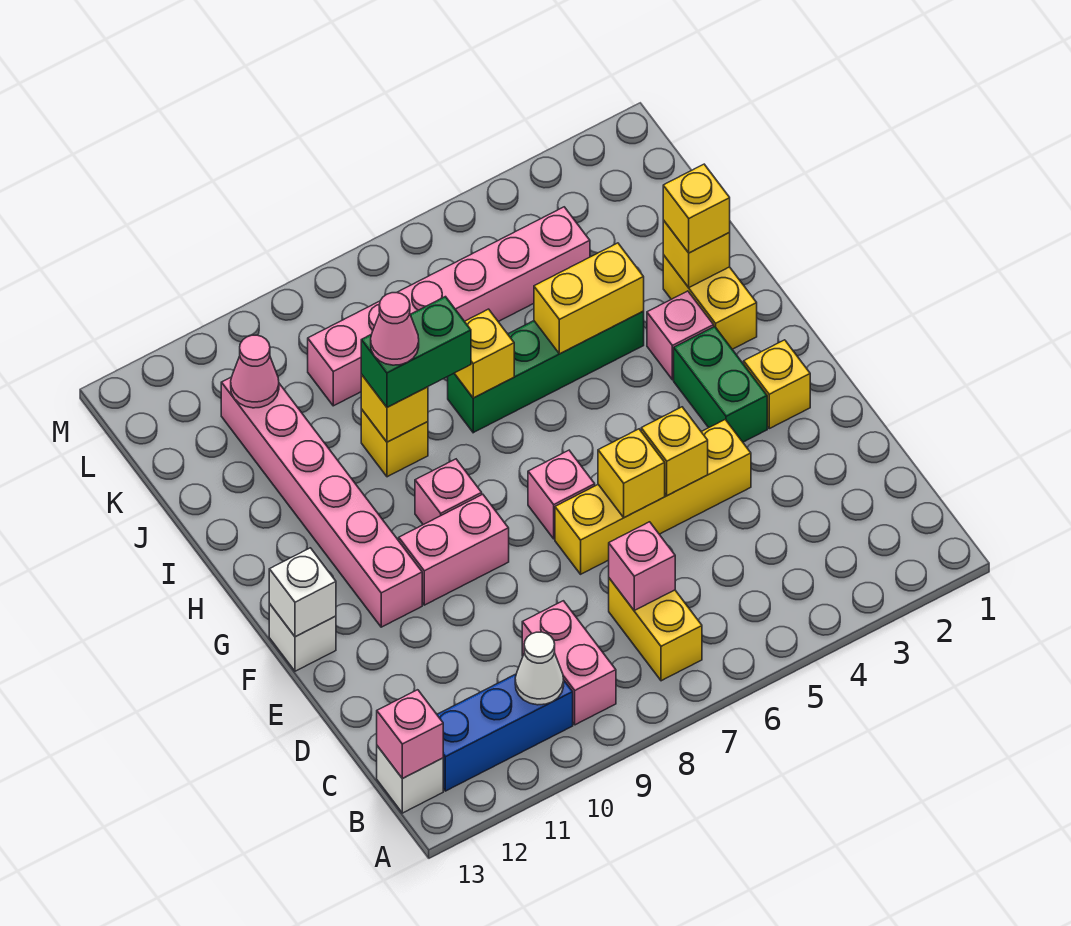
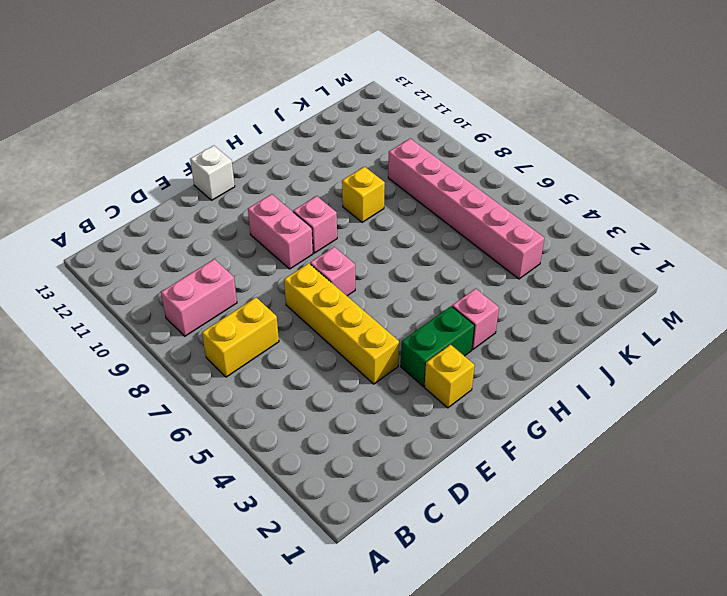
none -> blue brick B10:B12 level 1
none -> white brick B13 level 1
none -> pink brick F11:K11 level 1
none -> yellow brick H2:I2 level 1

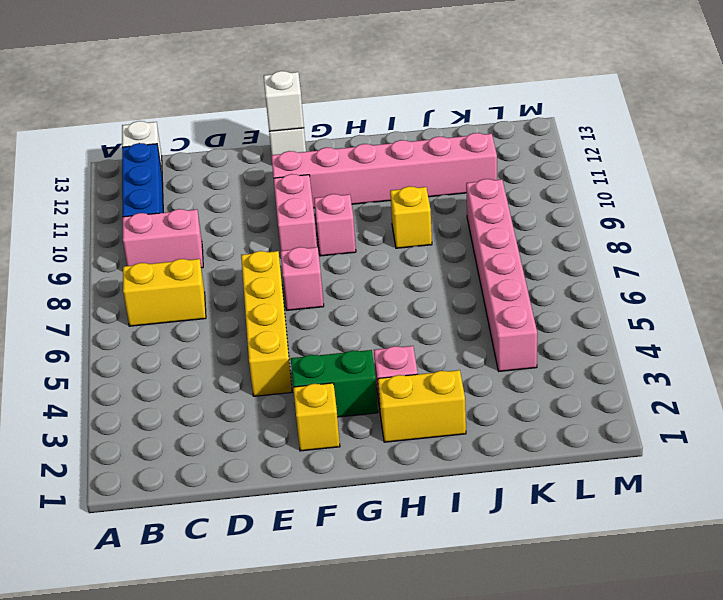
none -> green brick I4:I7 level 1
none -> white cone B10 level 2
none -> pink brick B13 level 2
none -> pink brick C7 level 2

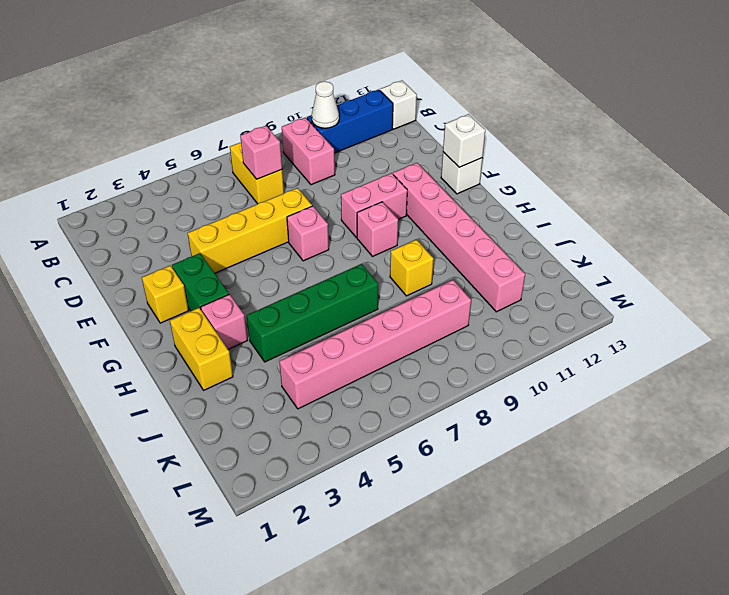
none -> pink brick B13 level 2
none -> yellow brick E5 level 2
none -> yellow brick E6 level 2
none -> yellow brick I2 level 2

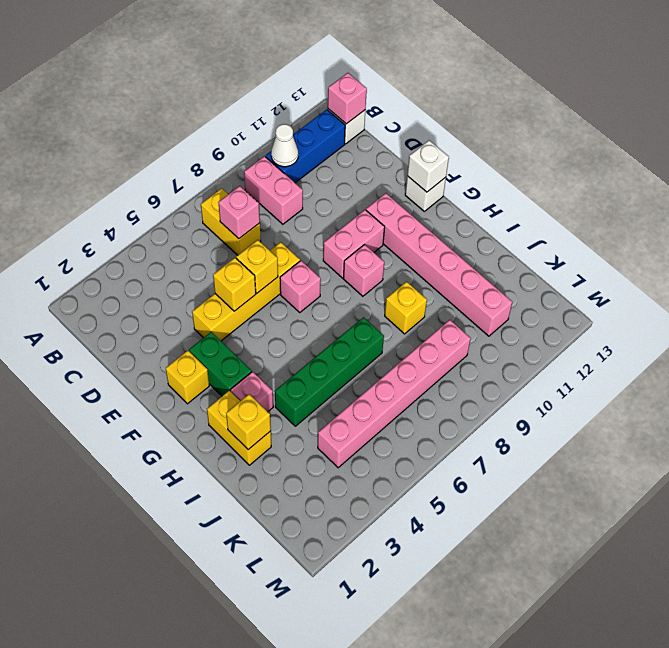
none -> yellow brick I4:I5 level 2
none -> yellow brick I7 level 2
none -> yellow brick I9 level 2
none -> pink cone K11 level 2

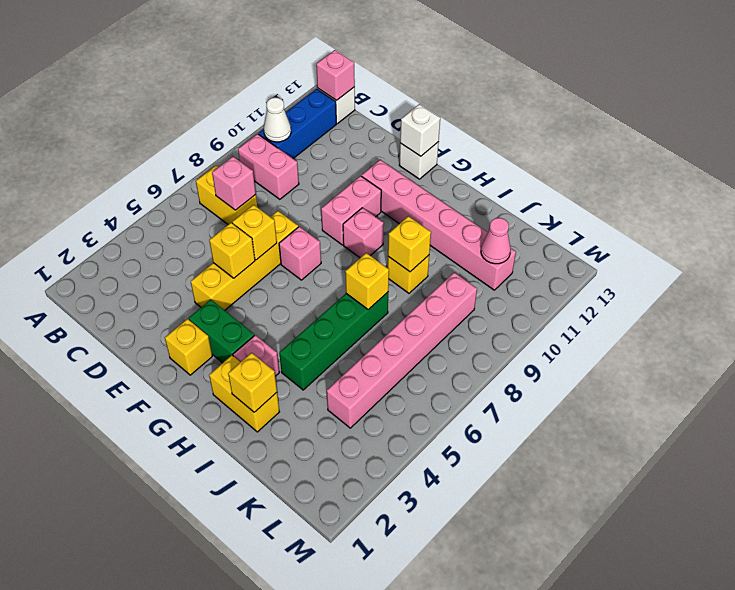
none -> yellow brick I4:I5 level 2
none -> yellow brick I2 level 3
none -> green brick I8:I9 level 3
none -> pink cone I9 level 4

